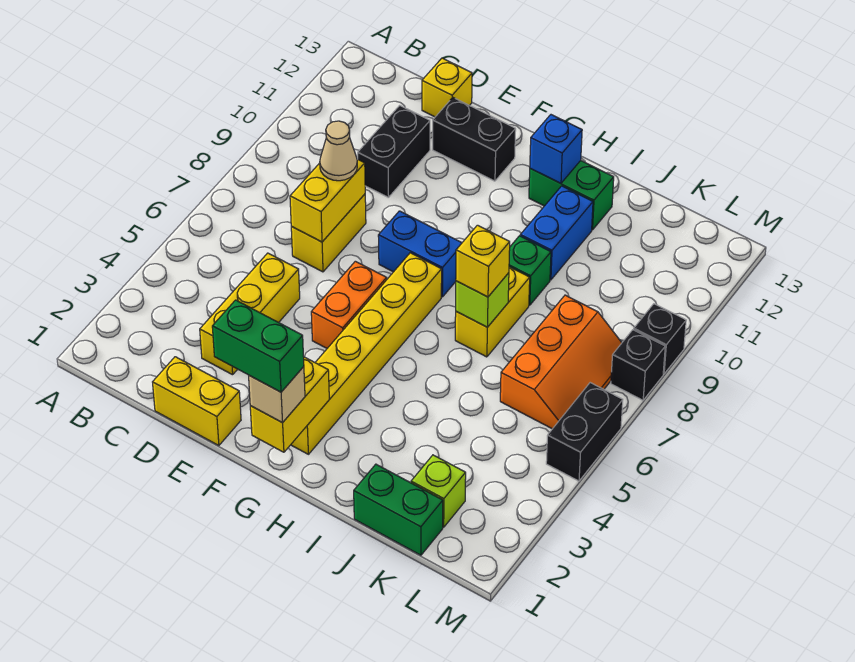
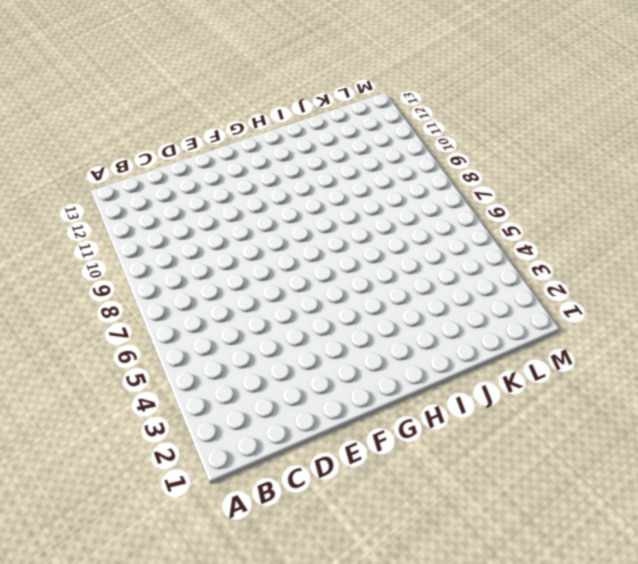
none -> yellow brick D1:E1 level 1
none -> yellow brick D3:D5 level 1
none -> yellow brick D7:D8 level 1

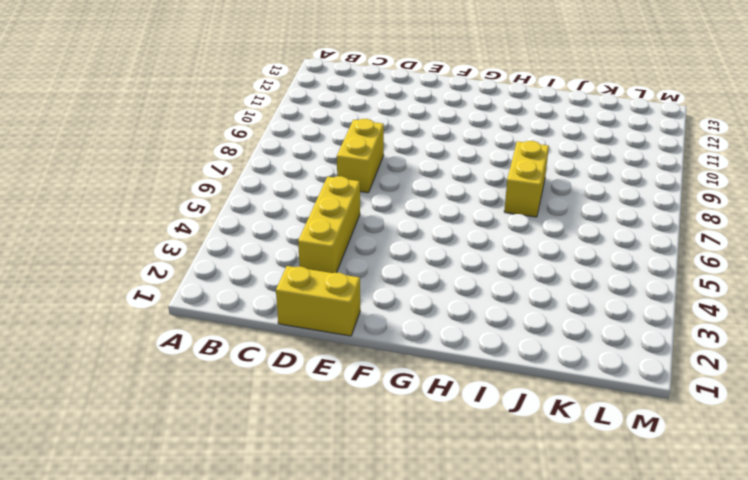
none -> black brick D10:D11 level 1
none -> yellow brick D13 level 1
none -> black brick E12:F12 level 1

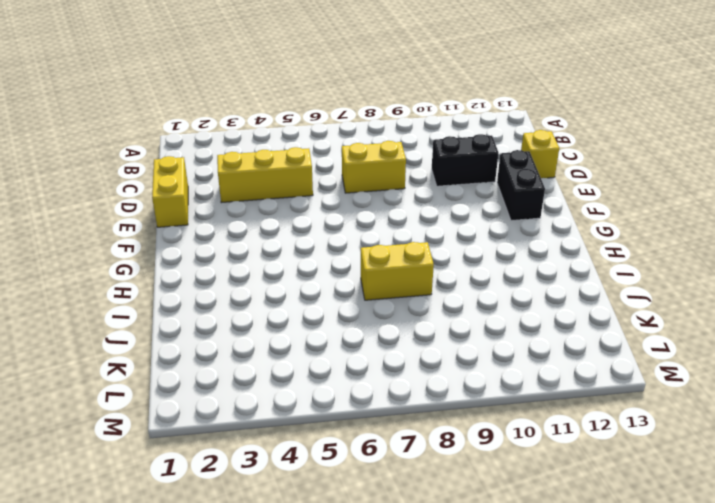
none -> orange brick F5:F6 level 1
none -> blue brick F8:G8 level 1
none -> yellow brick G2:G7 level 1

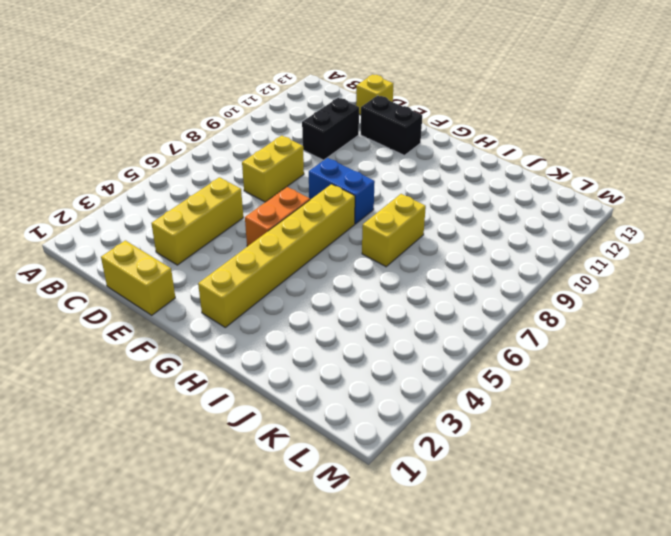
none -> green brick H12:I12 level 1
none -> green brick I9 level 1
none -> blue brick I10:I11 level 1

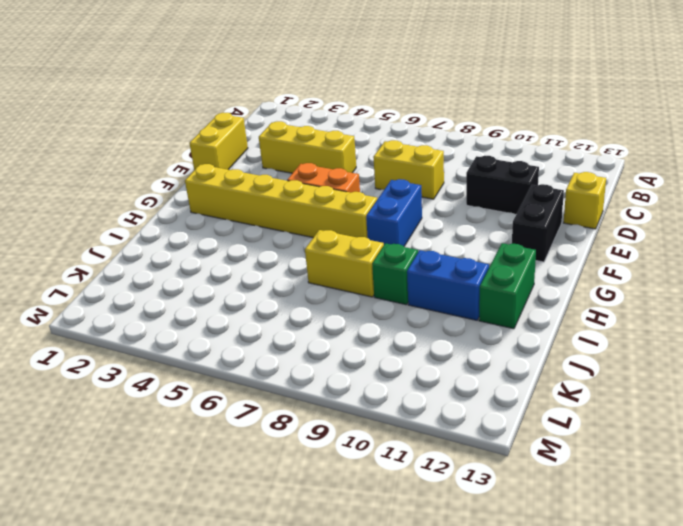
none -> green brick J1:K1 level 1
none -> lime brick K2 level 1
none -> orange slope K6:L8 level 1 top K

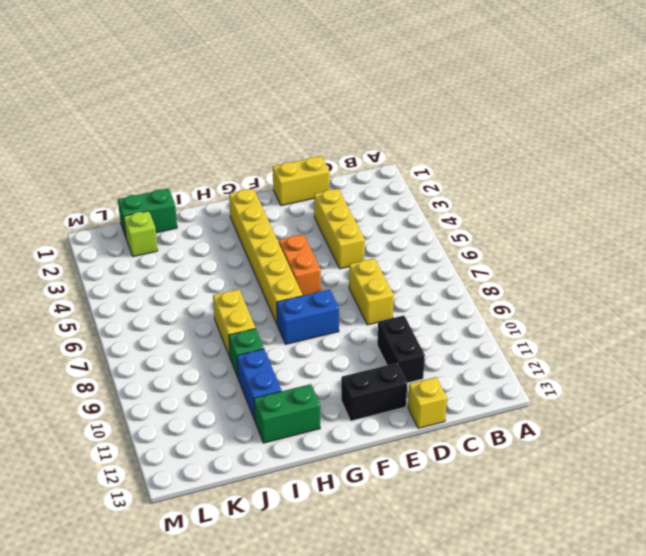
none -> orange slope K6:L8 level 1 top K
none -> black brick M5:M6 level 1
none -> black brick M8 level 1

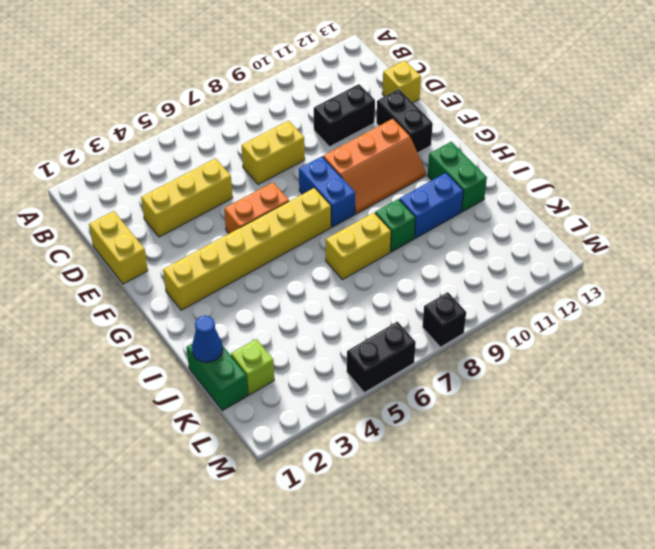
orange slope F9:G11 level 1 top F -> orange slope K6:L8 level 1 top K
blue cone J1 level 2 -> none
none -> black brick M9 level 1
none -> yellow brick D7:D8 level 2
none -> yellow brick G1:G2 level 2

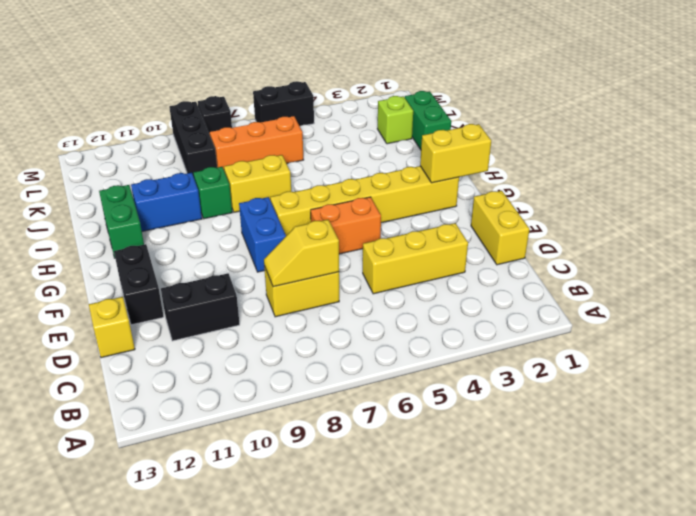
yellow slope D7:D8 level 2 top 7 -> yellow brick D7:D8 level 2
black brick K9:M9 level 1 -> black brick M9 level 1
none -> blue brick H12 level 2
none -> lime brick I7 level 2
none -> tan cone D8 level 3

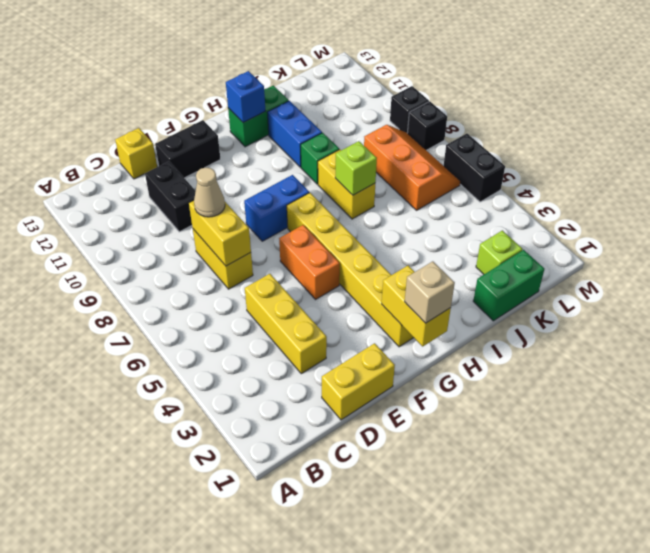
none -> yellow brick I7 level 3
none -> green brick F1:G1 level 4

